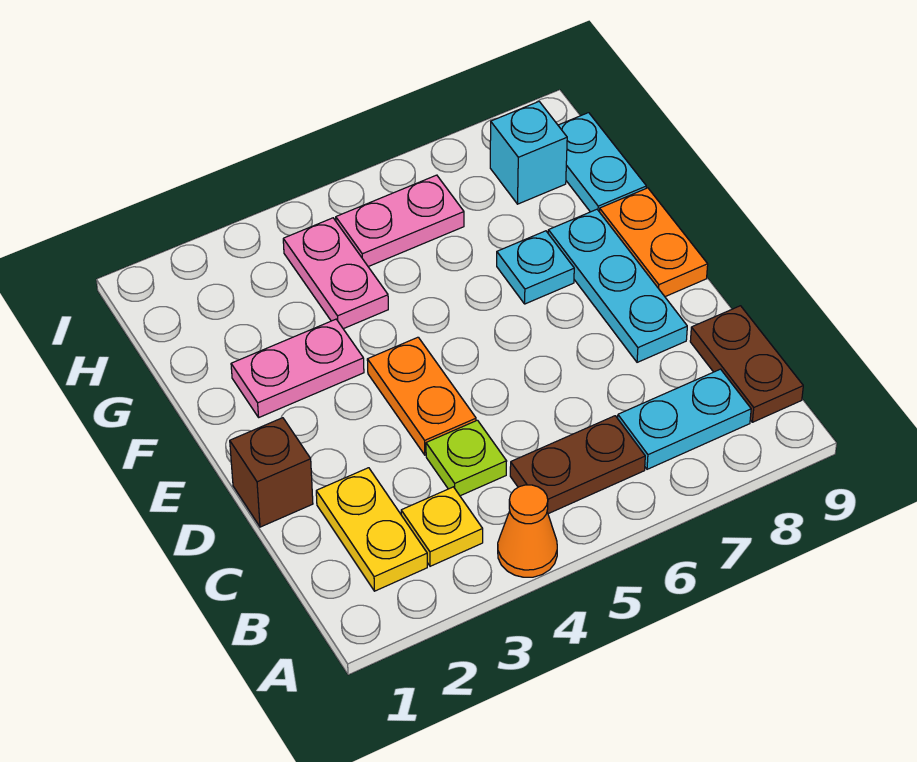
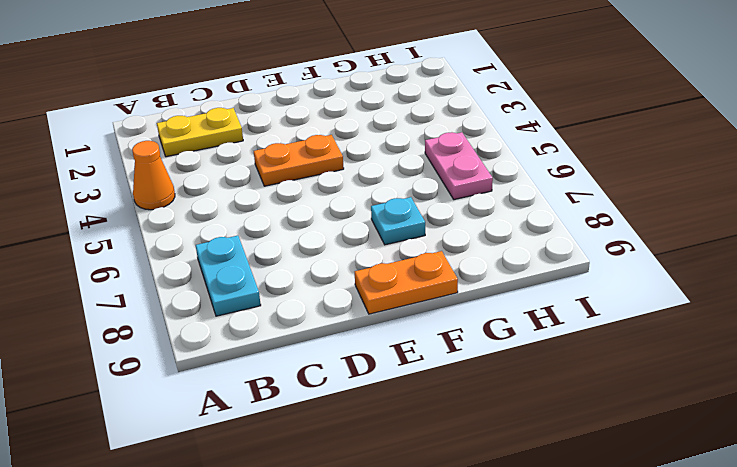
none -> yellow plate B3 level 1
none -> brown plate B5:B6 level 1
none -> brown plate B9:C9 level 1

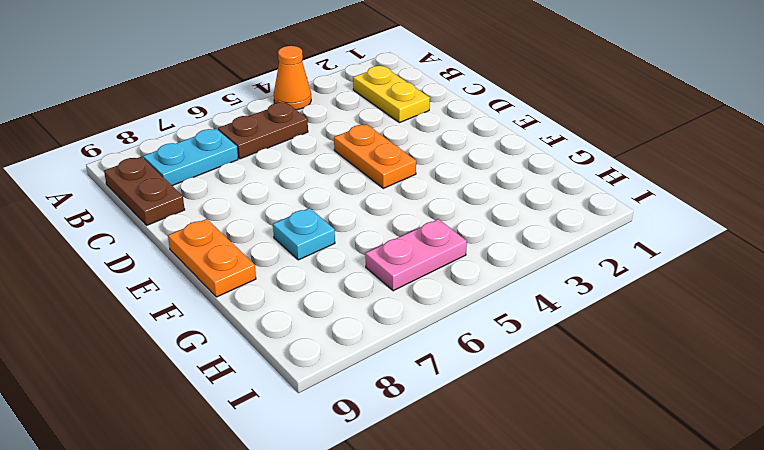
none -> yellow plate B3 level 1
none -> lime plate C4 level 1
none -> brown brick D1 level 1

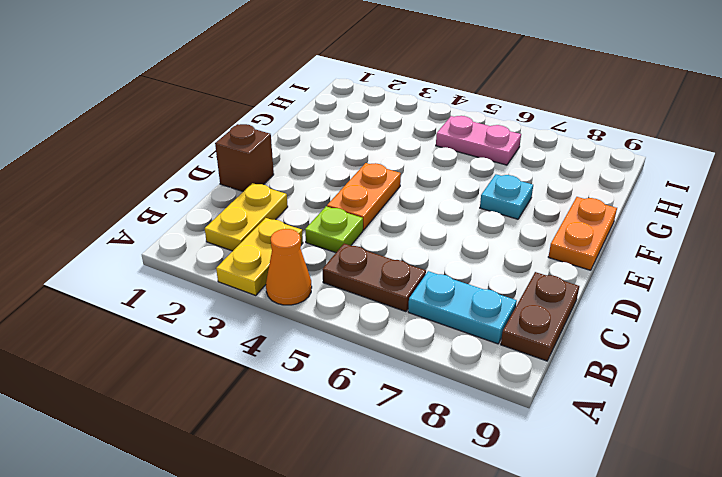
yellow plate A3:B3 level 1 -> yellow plate B3 level 1
none -> cyan plate D8:F8 level 1
none -> pink plate F2:F3 level 1
none -> pink plate G4:H4 level 1

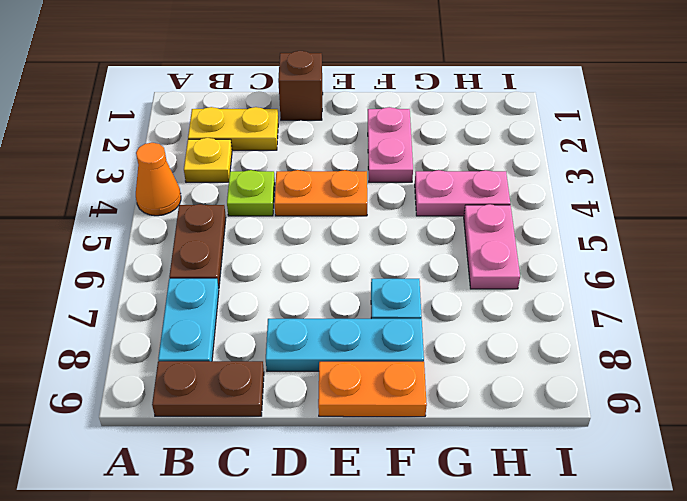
none -> cyan plate G9:H9 level 1
none -> cyan brick H8 level 1

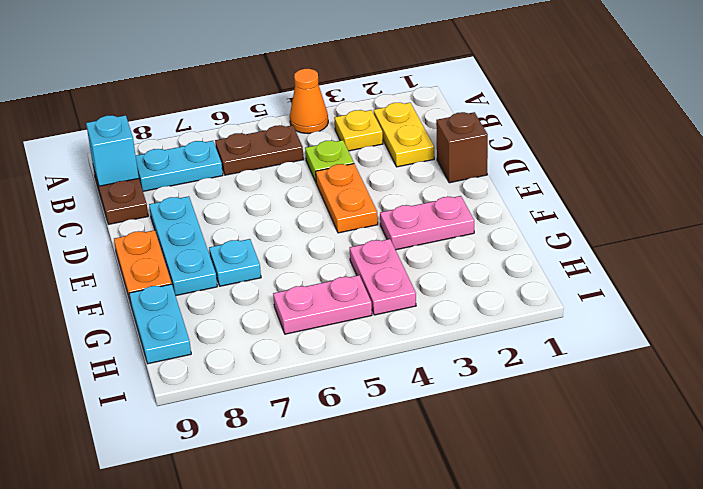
cyan brick B9 level 2 -> cyan brick H8 level 1

